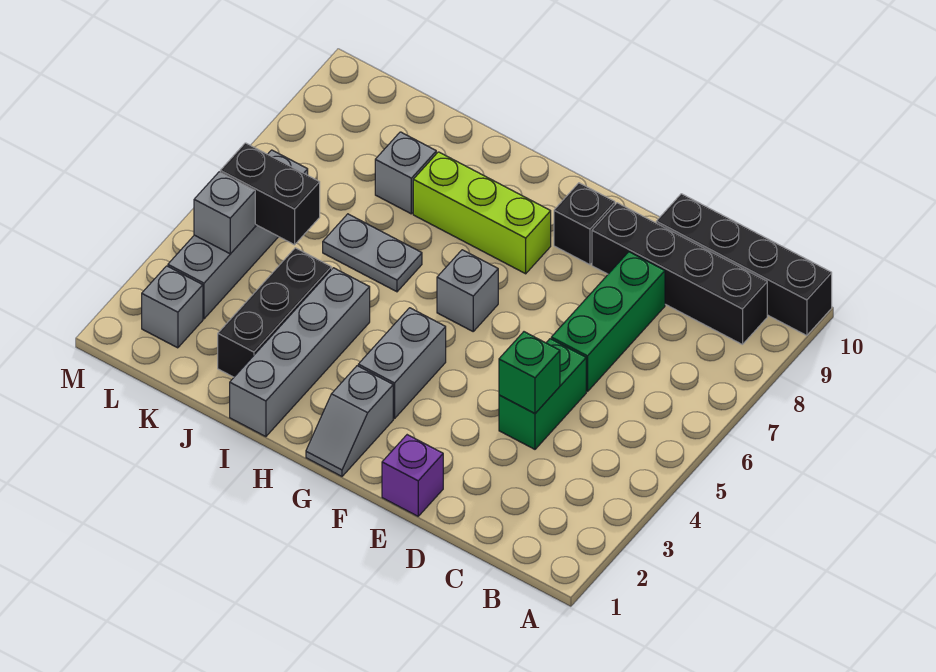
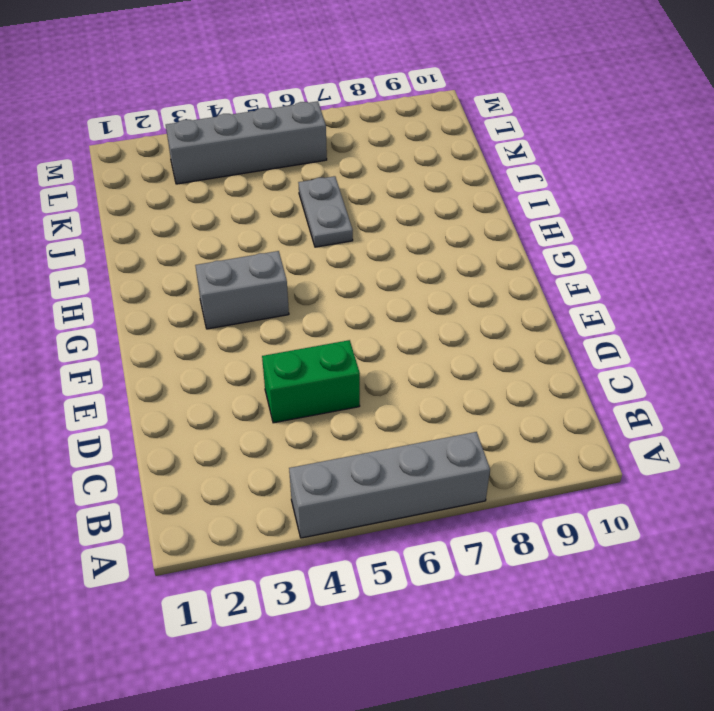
grey brick A4:A7 level 1 -> grey brick I1:I4 level 1
none -> black brick A10:D10 level 1
none -> black brick B9:E9 level 1
none -> green brick D6:D8 level 1

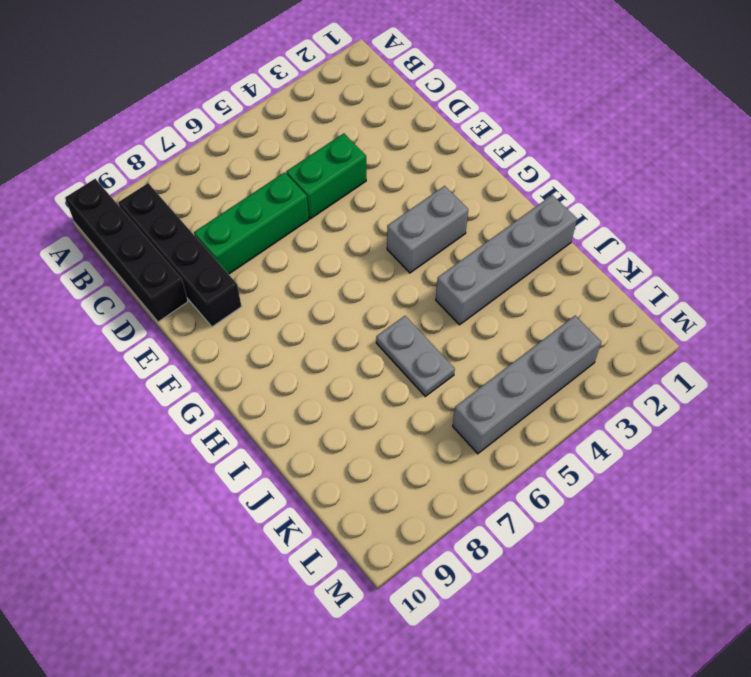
none -> purple brick E1 level 1
none -> black brick F9 level 1
none -> grey slope G1:G2 level 1 top 2

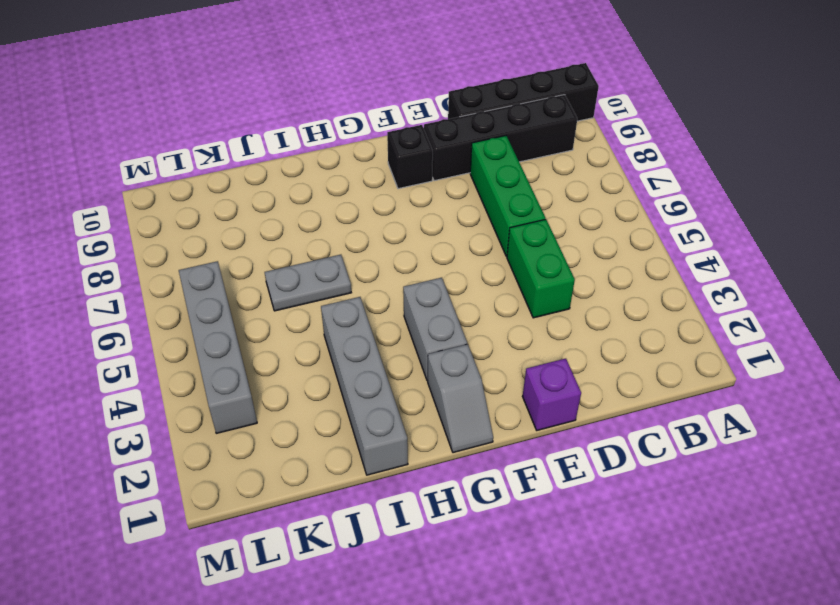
none -> grey brick G6 level 1
none -> lime brick G8:I8 level 1
none -> black brick J2:J4 level 1

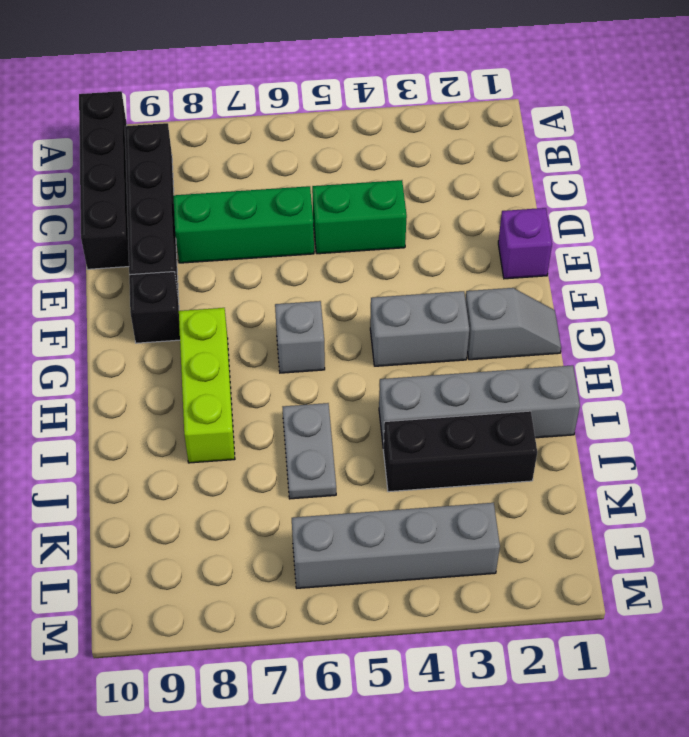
none -> grey brick J8 level 1
none -> grey brick L2 level 1
none -> green brick D4 level 2

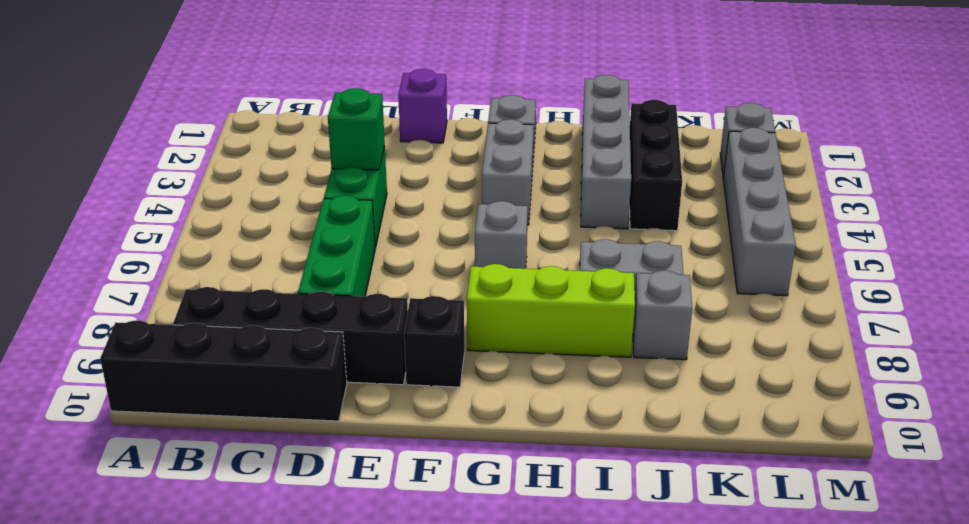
none -> black brick K5:L5 level 2
none -> grey brick L4 level 2

